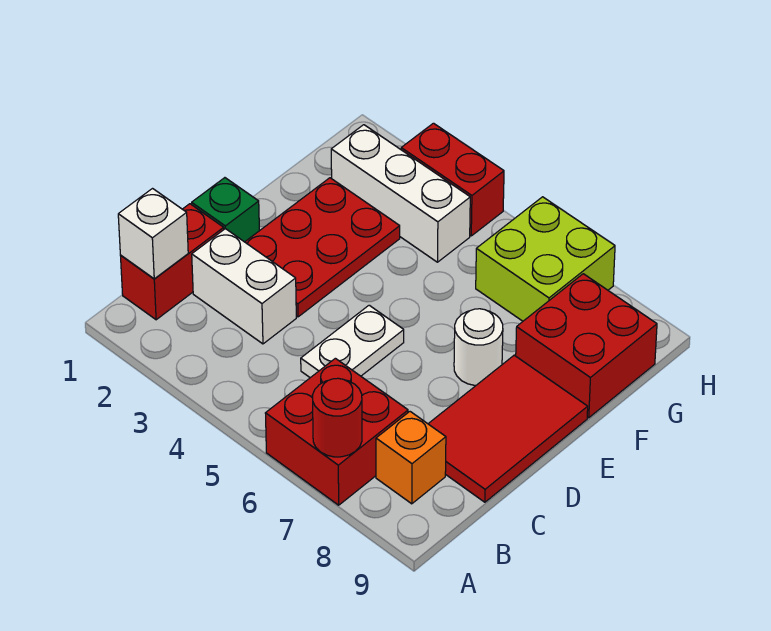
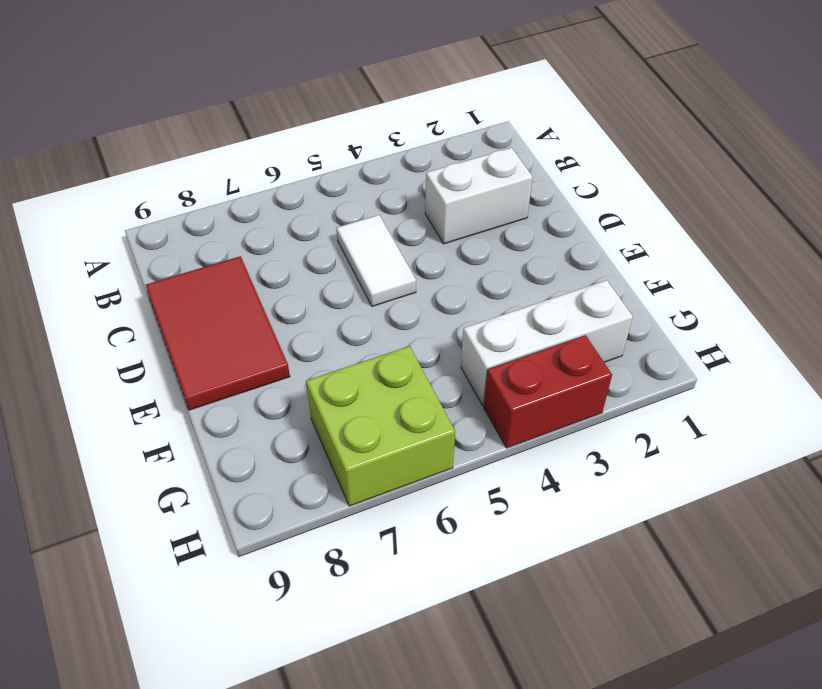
white tile C5:D5 level 1 -> white plate C5:D5 level 1
none -> red brick A6:B7 level 1
none -> red brick B1:C1 level 1
none -> orange brick B8 level 1

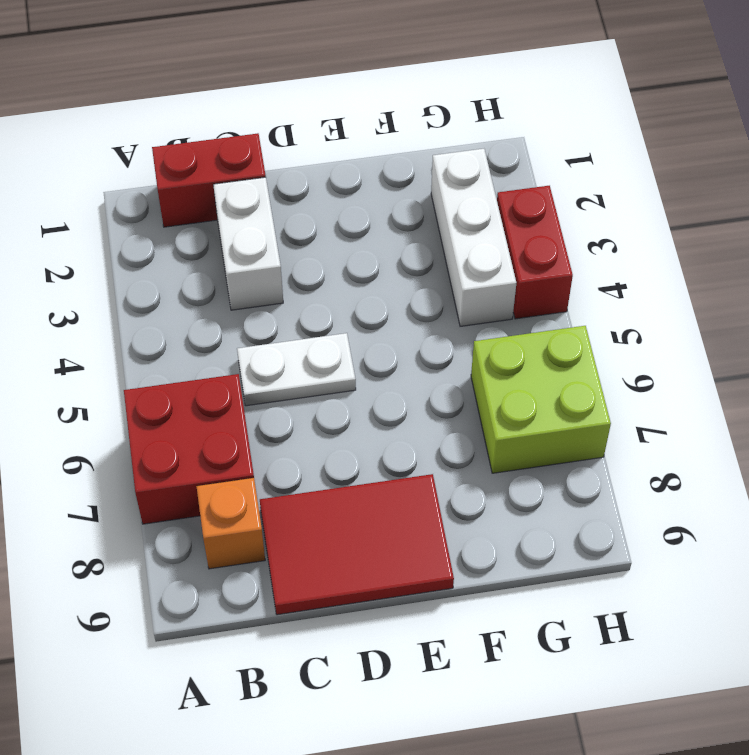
none -> green brick D1 level 1
none -> red plate D2:F3 level 1
none -> white round brick E7 level 1

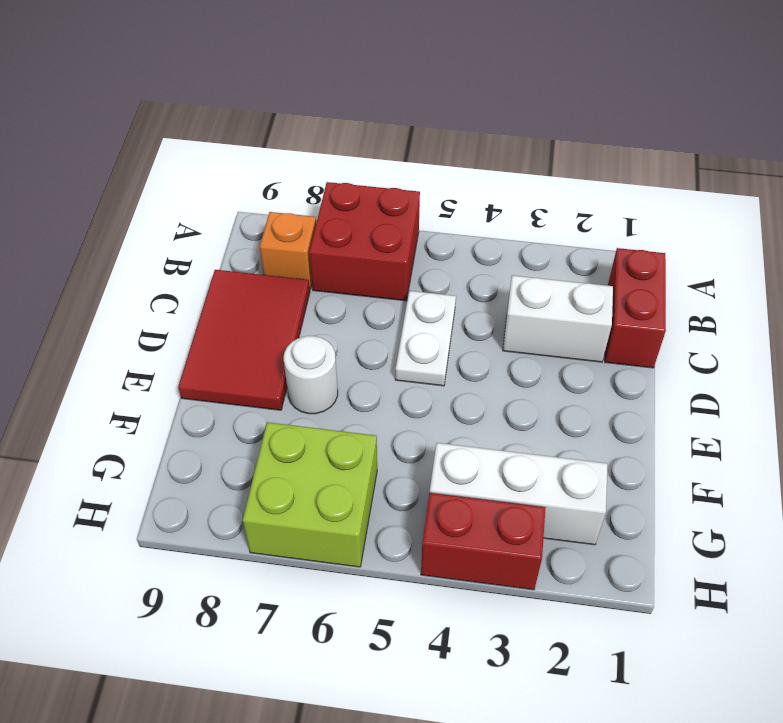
none -> green brick D1 level 1
none -> red plate D2:F3 level 1
none -> red brick F8:G9 level 1

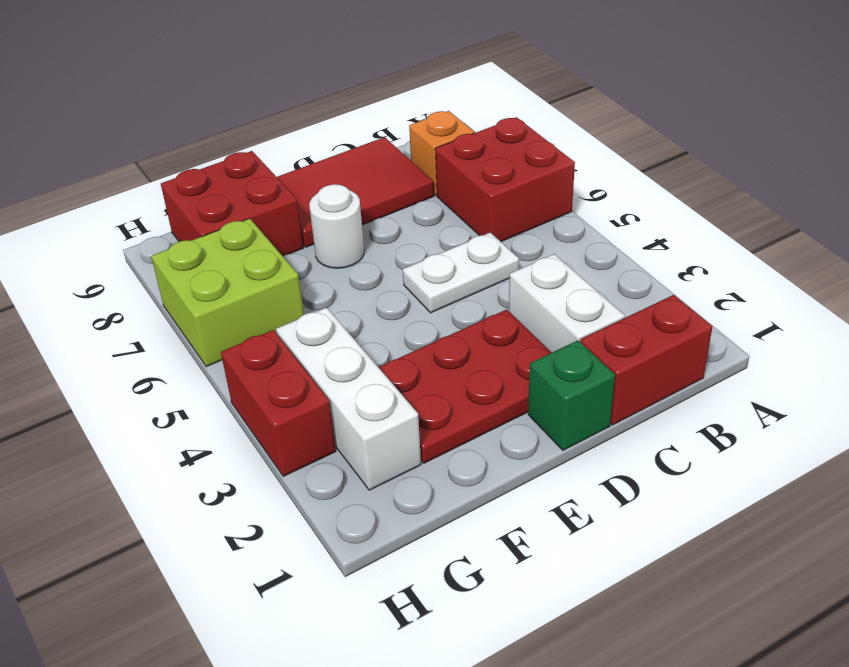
none -> red round brick A7 level 2
none -> white brick B1 level 2

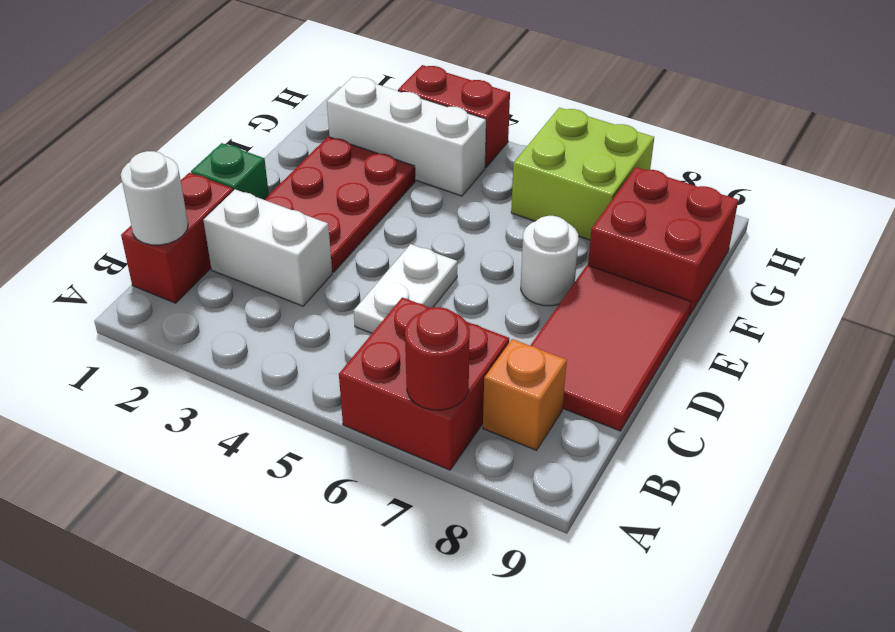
white round brick B1 level 2 -> white brick B1 level 2

